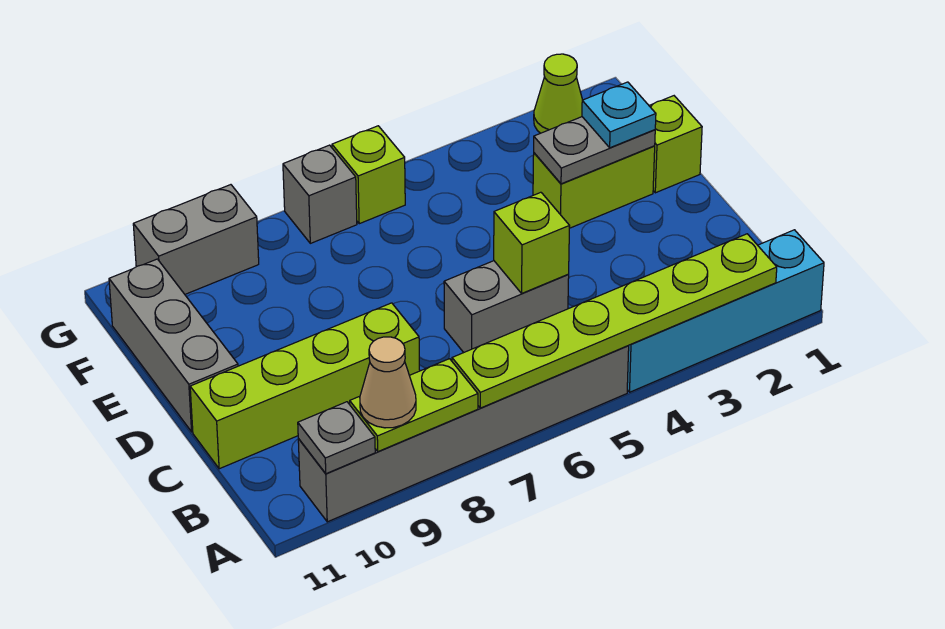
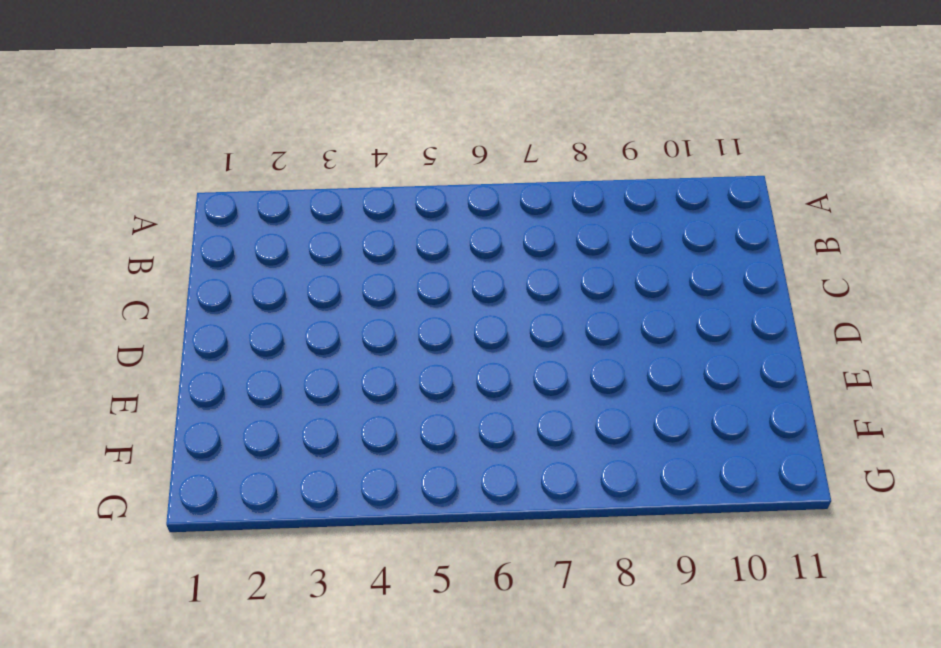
none -> cyan brick A1:A4 level 1
none -> grey brick A5:A10 level 1
none -> grey brick C5:C6 level 1

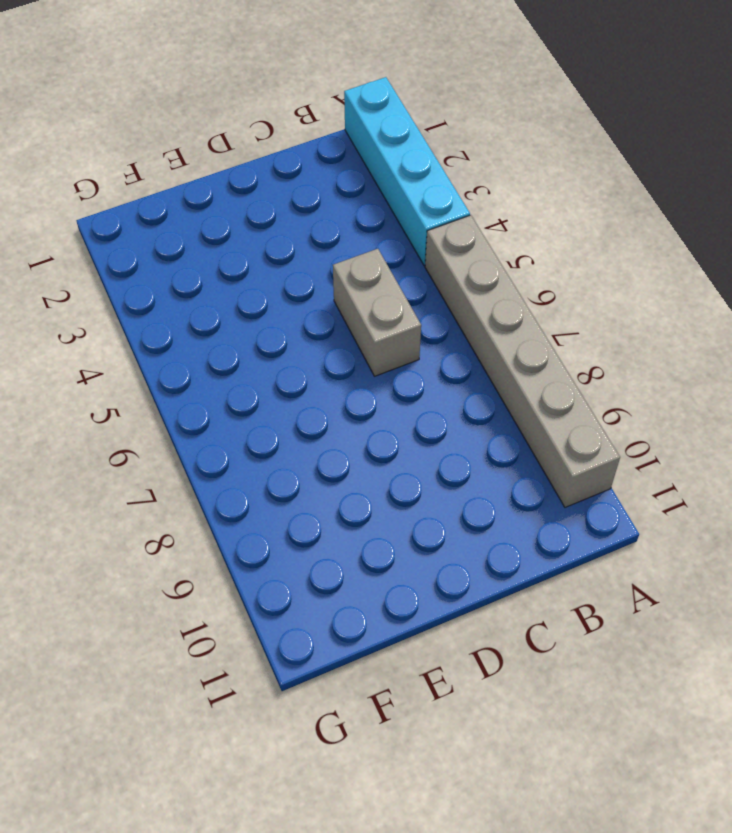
none -> lime brick C8:C11 level 1
none -> grey brick D11:F11 level 1
none -> lime brick E1 level 1

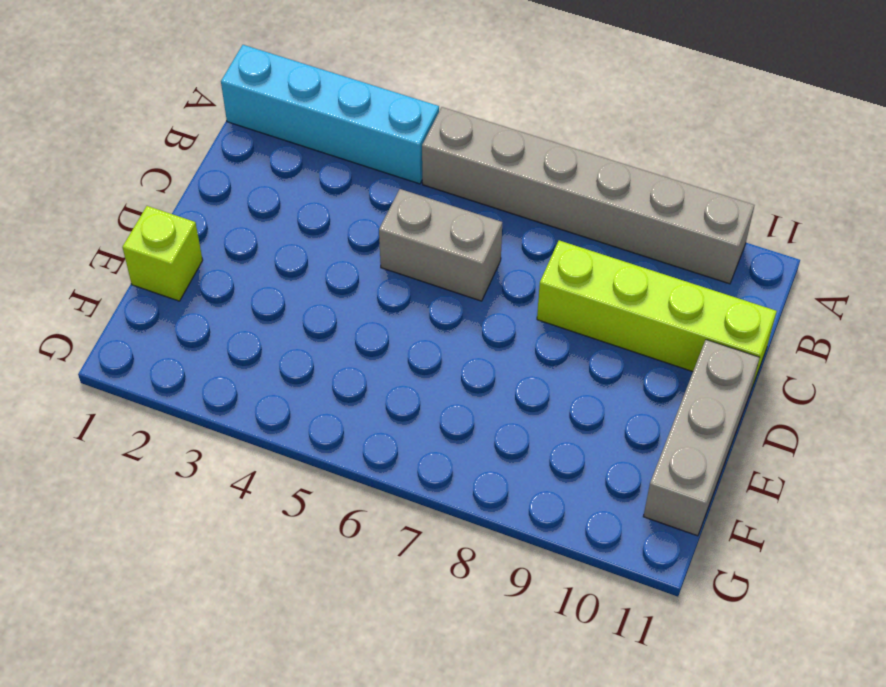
none -> lime brick E2:E3 level 1
none -> lime cone G2 level 1
none -> lime brick G6 level 1

